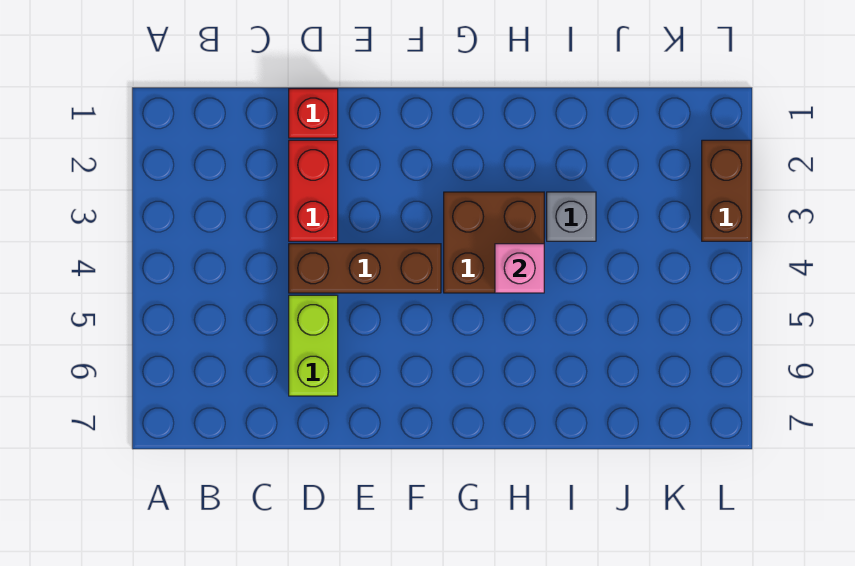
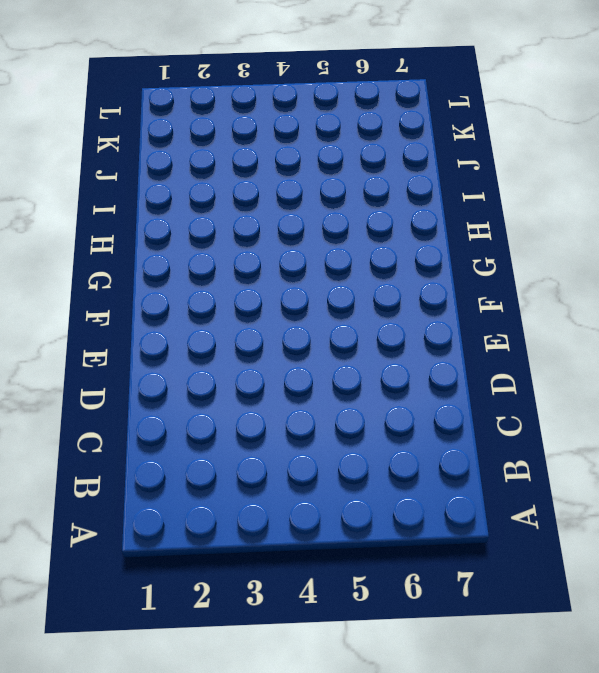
none -> red brick D1 level 1
none -> red brick D2:D3 level 1

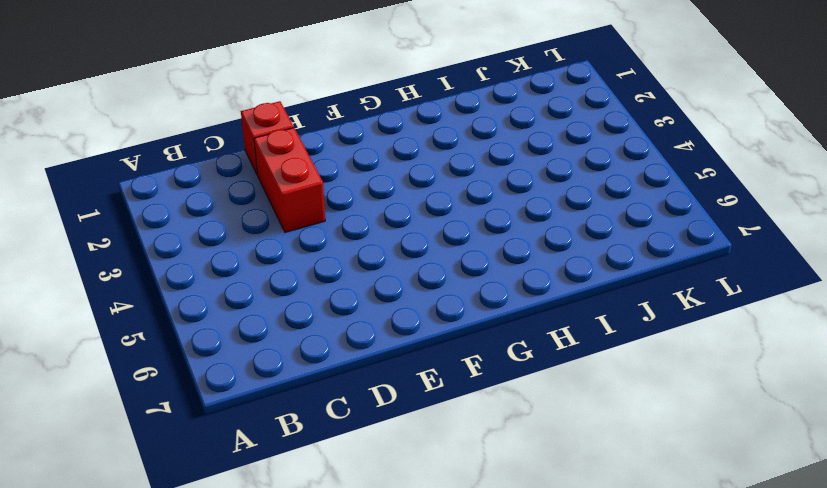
none -> brown brick D4:F4 level 1
none -> lime brick D5:D6 level 1

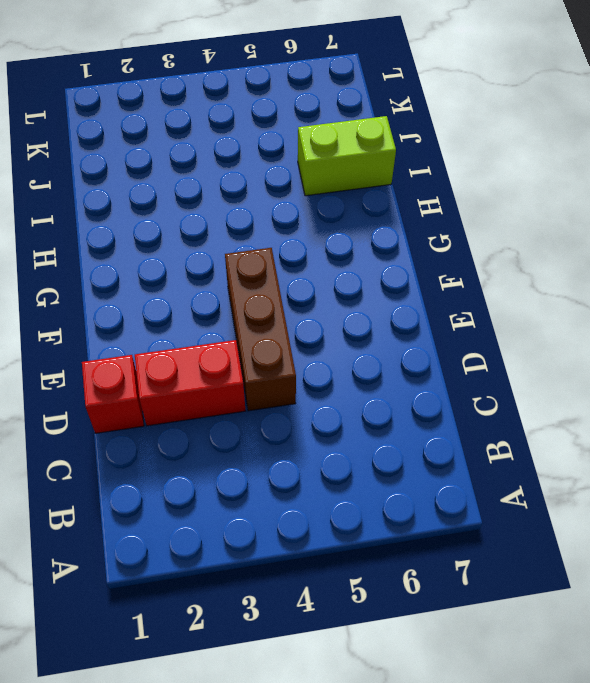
lime brick I6:I7 level 1 -> lime brick D5:D6 level 1
none -> brown brick G3:H4 level 1
none -> grey brick I3 level 1

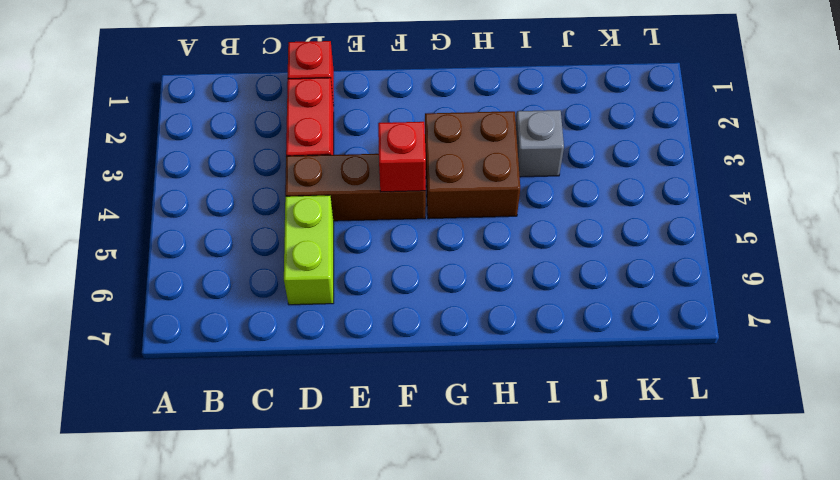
red brick F4 level 2 -> none
none -> brown brick L2:L3 level 1
none -> pink brick H4 level 2

